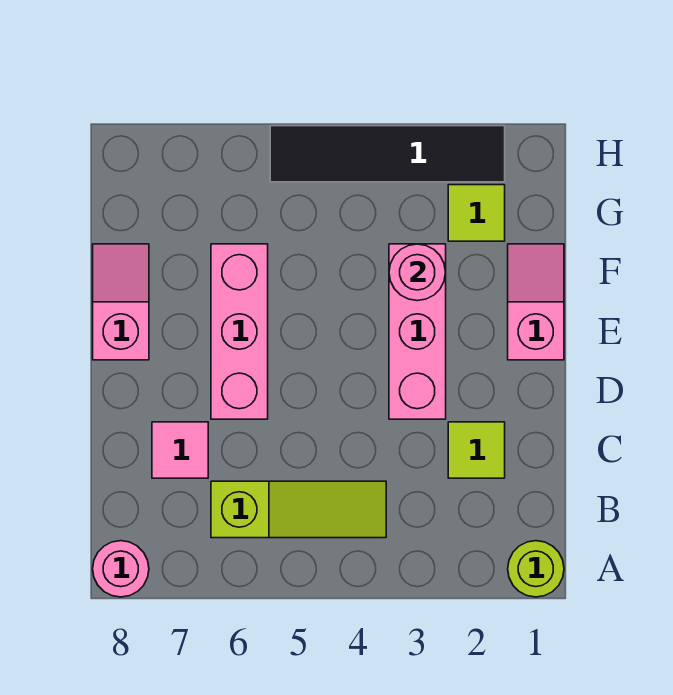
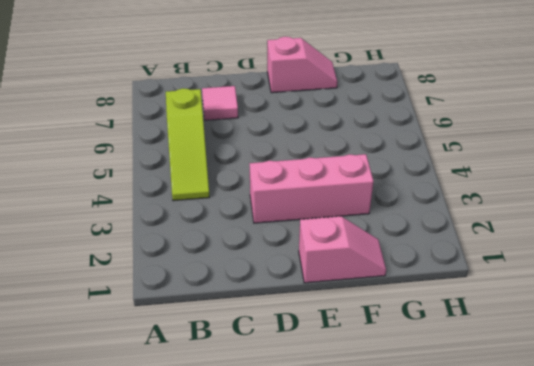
none -> lime round brick A1 level 1
none -> pink round brick A8 level 1
none -> lime tile C2 level 1

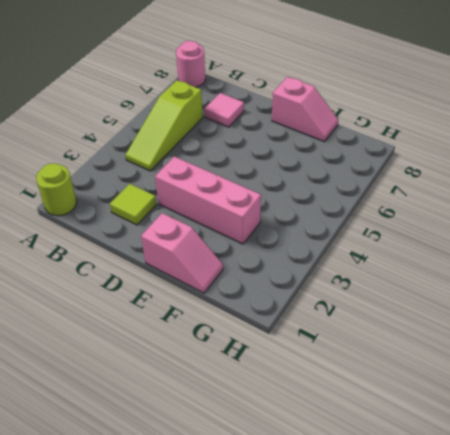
none -> pink brick D6:F6 level 1
none -> lime tile G2 level 1
none -> black tile H2:H5 level 1

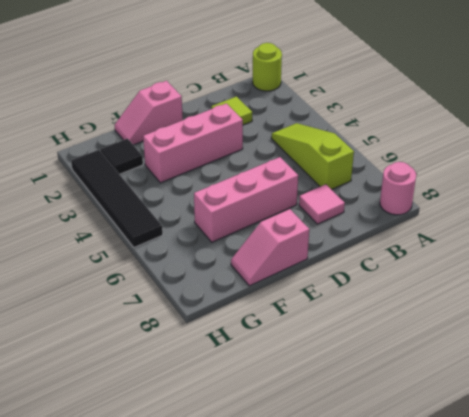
black tile G2 level 1 -> lime tile G2 level 1
none -> pink round brick F3 level 2

